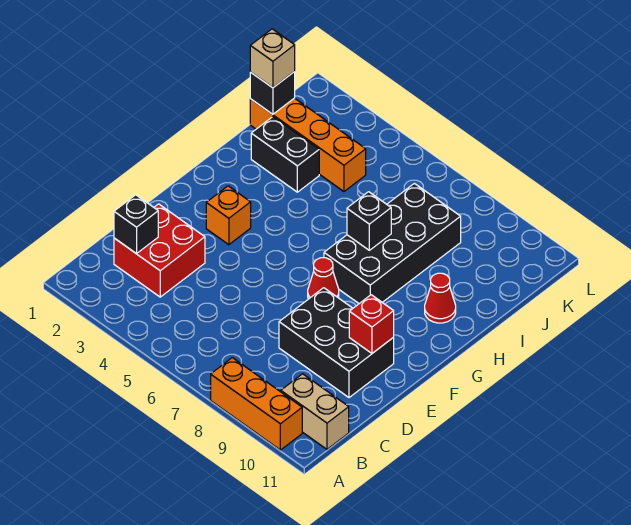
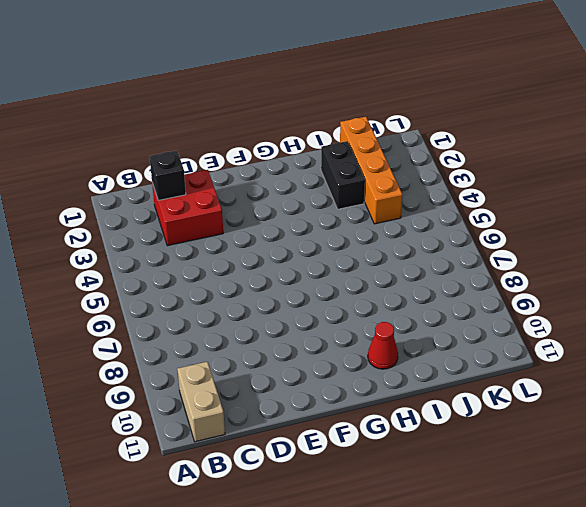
none -> orange brick A8:A10 level 1
none -> black brick D8:E10 level 1
none -> orange brick F3 level 1

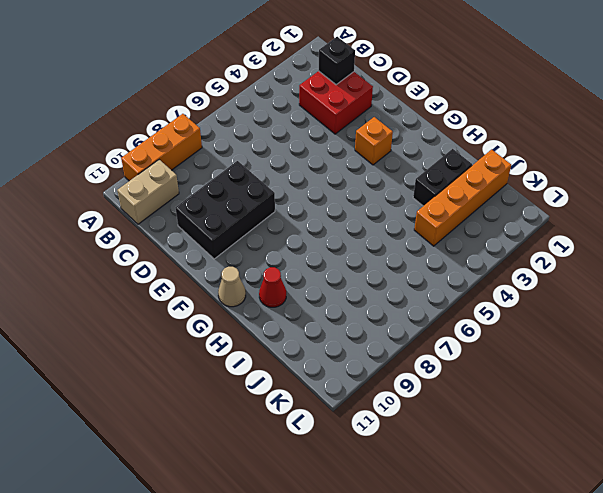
tan cone G11 level 1 -> none
none -> red cone F7 level 1
none -> black brick G7:J8 level 1
none -> red brick E10 level 2

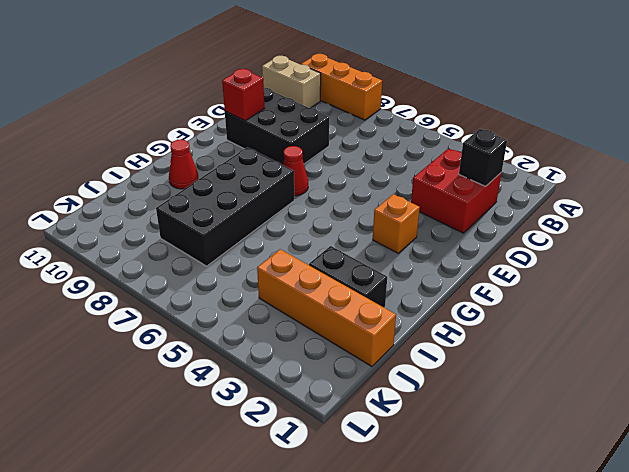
none -> black brick H7 level 2
none -> black brick J1 level 2
none -> tan brick J1 level 3

